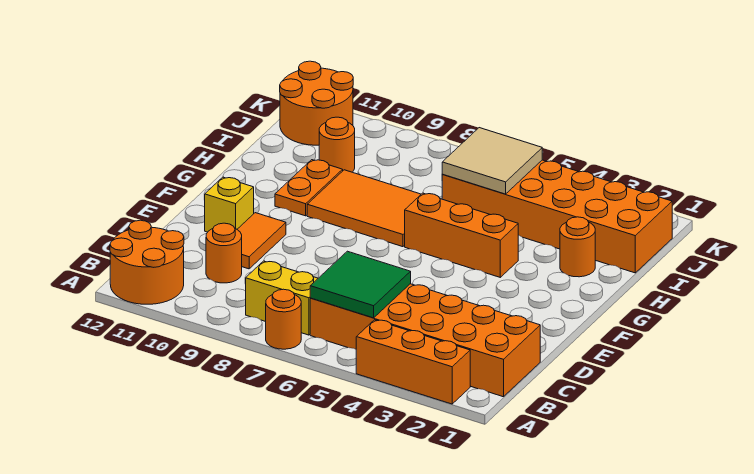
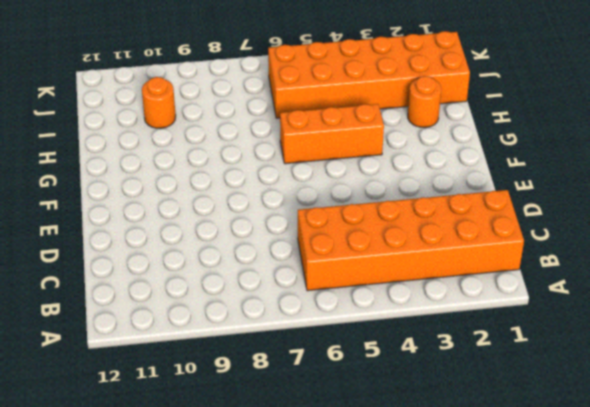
none -> orange brick A2:A4 level 1
none -> orange round brick A7 level 1
none -> orange round brick A11:B12 level 1

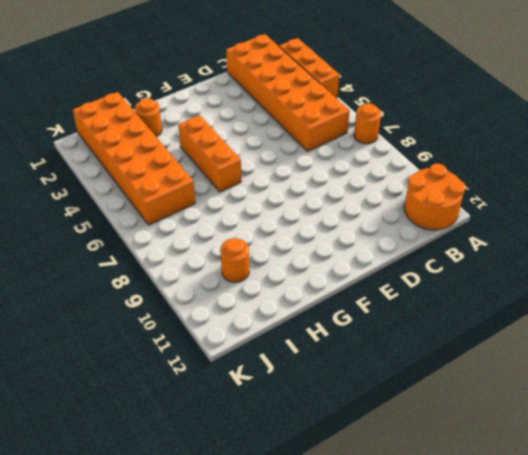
none -> yellow brick B7:B8 level 1
none -> orange round brick C10 level 1
none -> orange tile D10:E10 level 1

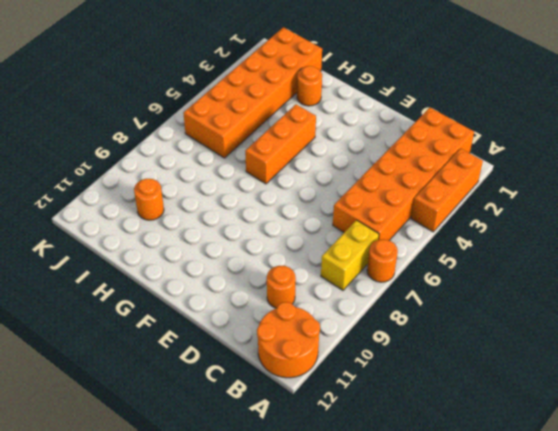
none -> orange tile D10:E10 level 1
none -> yellow brick E11 level 1
none -> orange tile G7:H9 level 1

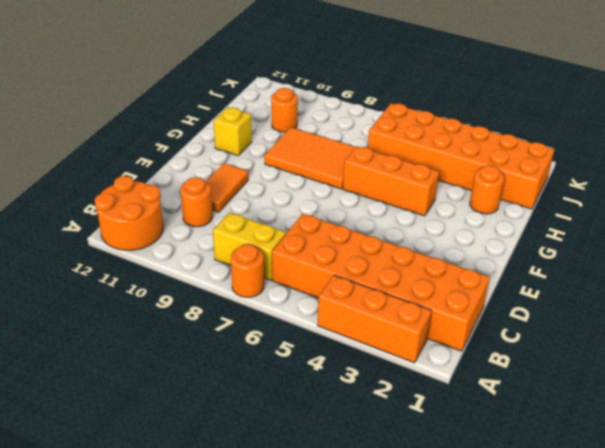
yellow brick G11 level 1 -> yellow brick E11 level 1
none -> orange plate G10:H10 level 1
none -> orange round brick J11:K12 level 1
none -> green tile B5:C6 level 2

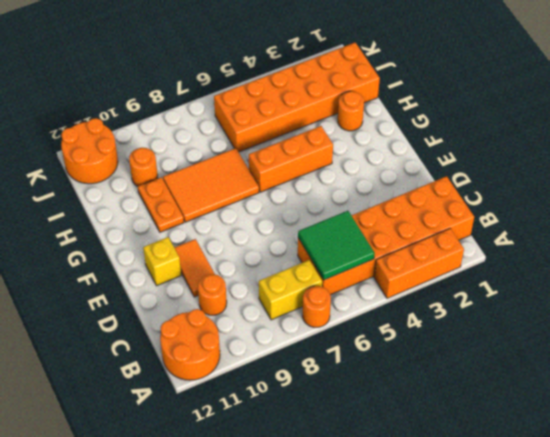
none -> tan tile I5:J6 level 2

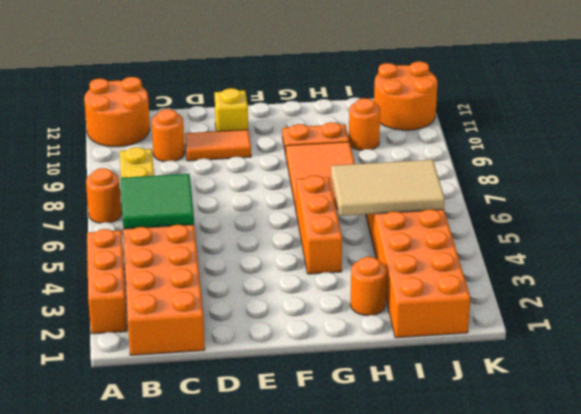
tan tile H5:J6 level 2 -> tan tile I5:J6 level 2

